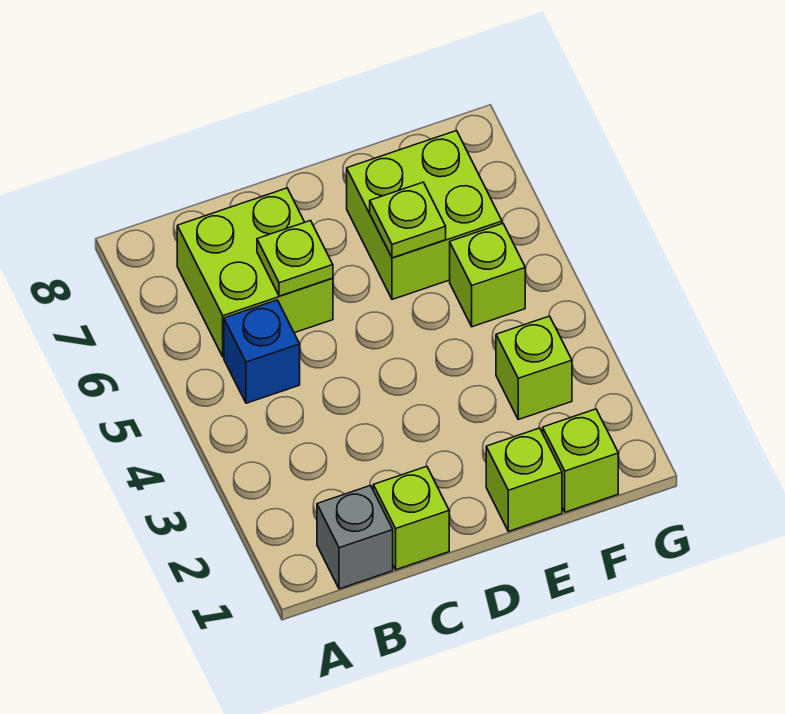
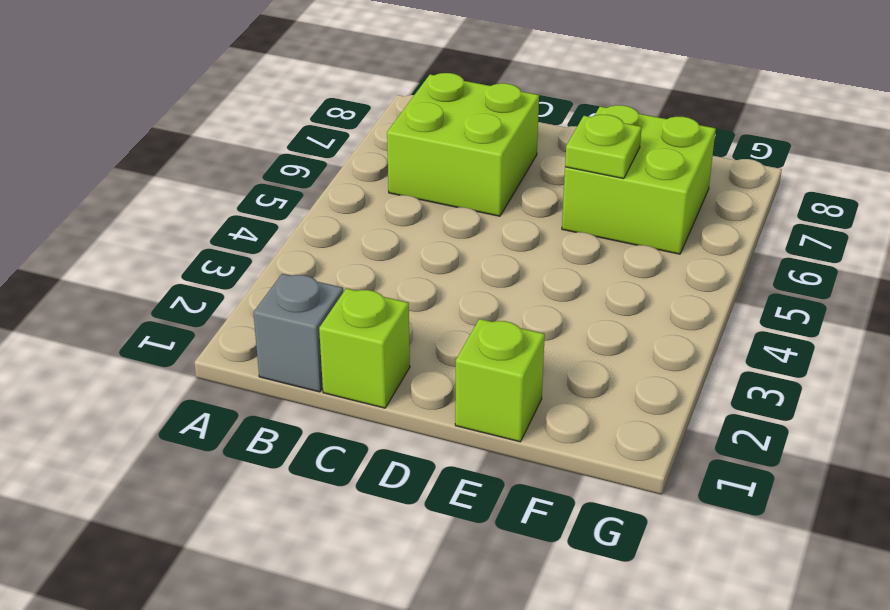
none -> blue brick B5 level 1
none -> lime brick F1 level 1

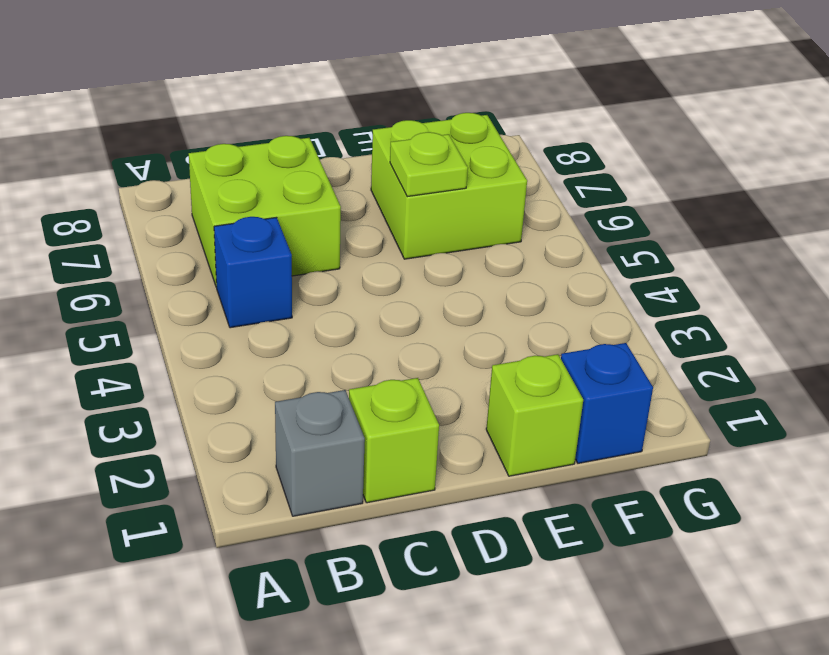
blue brick F1 level 1 -> lime brick F1 level 1
none -> lime brick F3 level 1
none -> lime brick F5 level 1

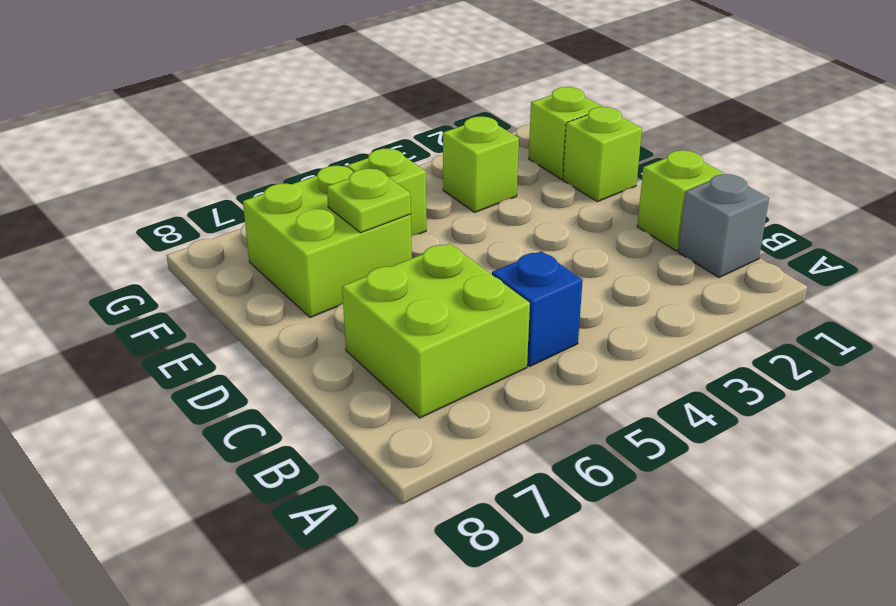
none -> lime plate C6 level 2

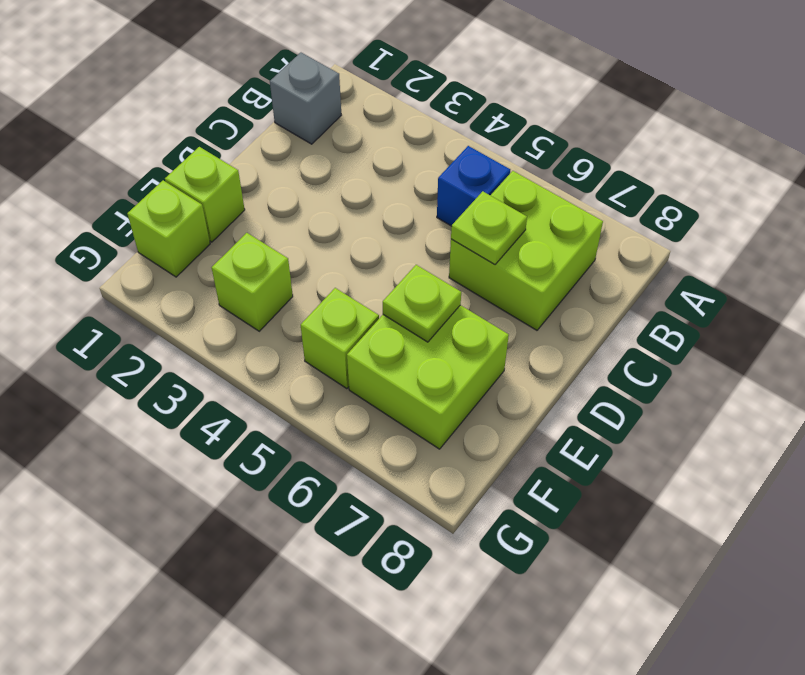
none -> lime brick C1 level 1

